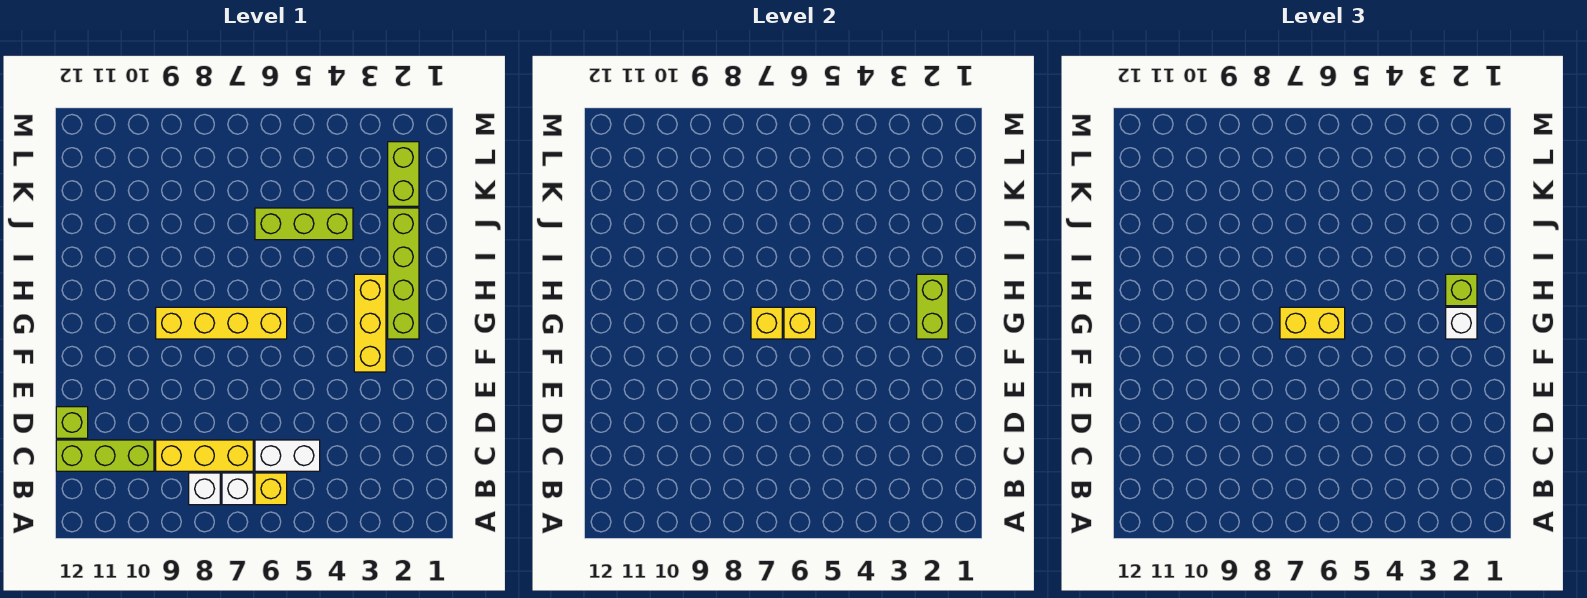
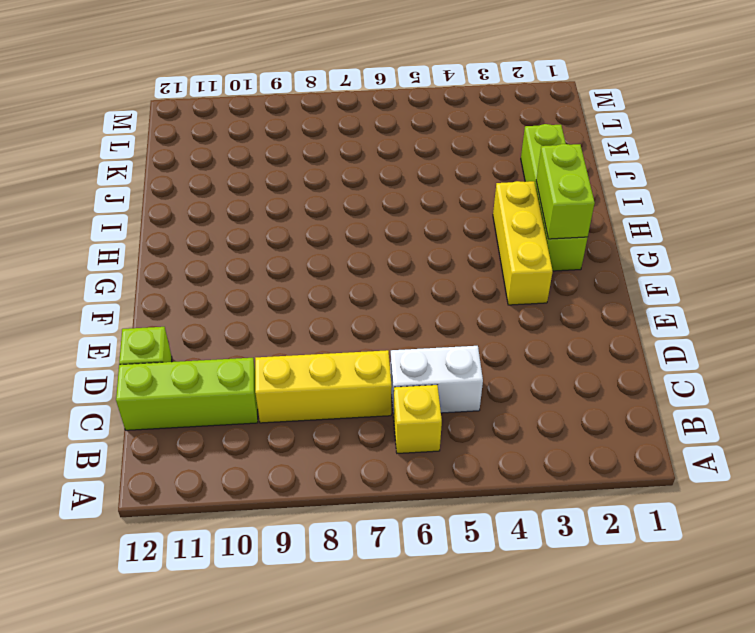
none -> white brick B7 level 1
none -> white brick B8 level 1
none -> yellow brick G6:G9 level 1

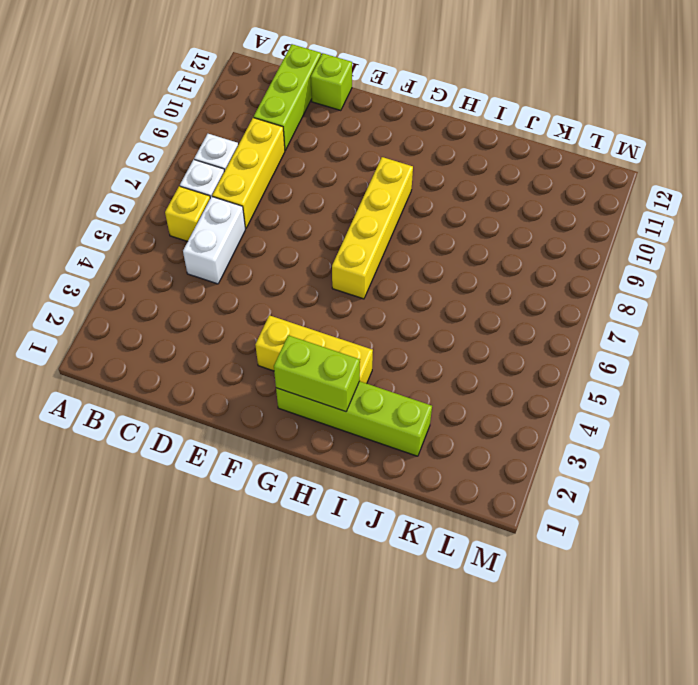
none -> lime brick J4:J6 level 1
none -> lime brick K2:L2 level 1
none -> yellow brick G6 level 2

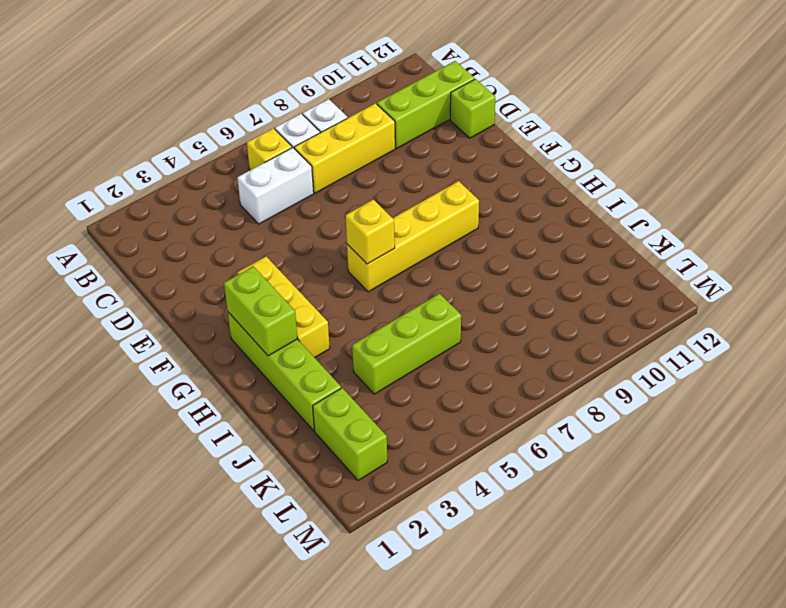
none -> yellow brick G7 level 2
none -> white brick G2 level 3
none -> yellow brick G6:G7 level 3

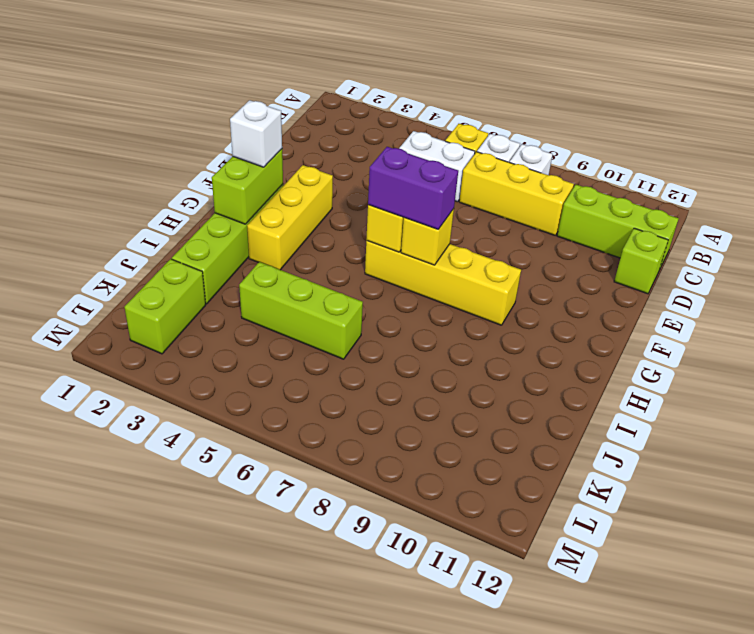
purple brick G6:G7 level 3 -> yellow brick G6:G7 level 3
none -> lime brick H2 level 3

